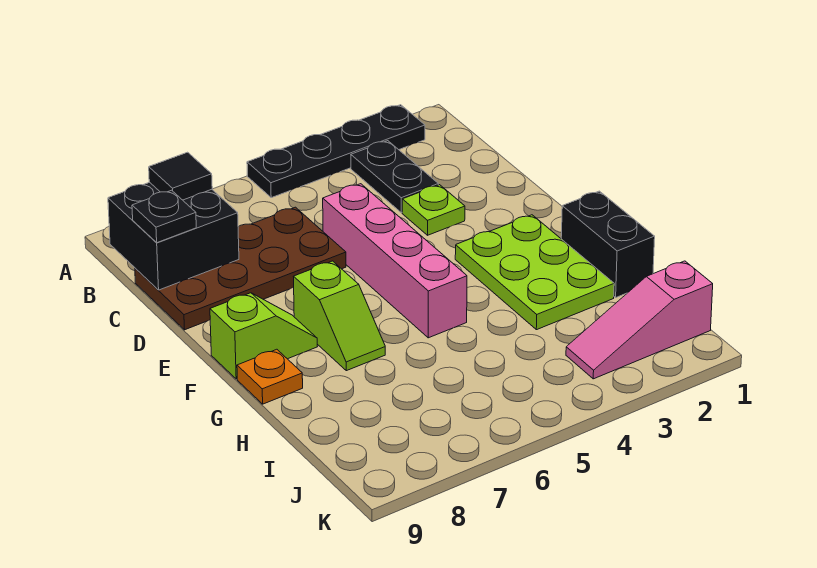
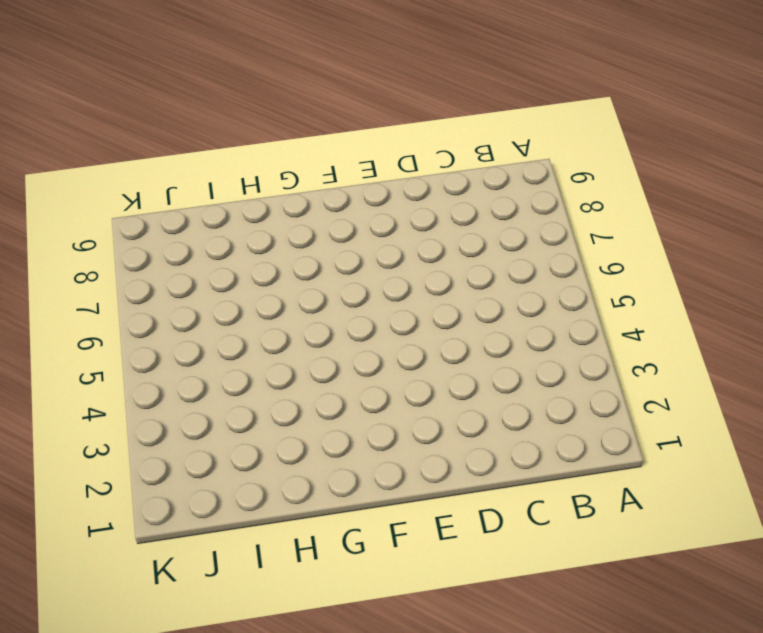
none -> black plate A2:A5 level 1
none -> black plate B3:C3 level 1
none -> brown plate C6:D9 level 1

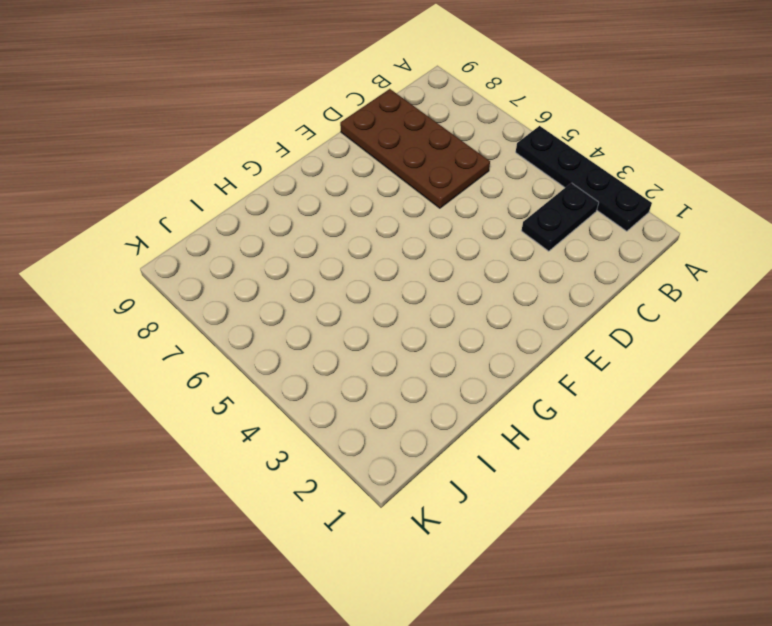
none -> lime plate D3 level 1
none -> pink brick D5:G5 level 1
none -> lime plate F2:H3 level 1

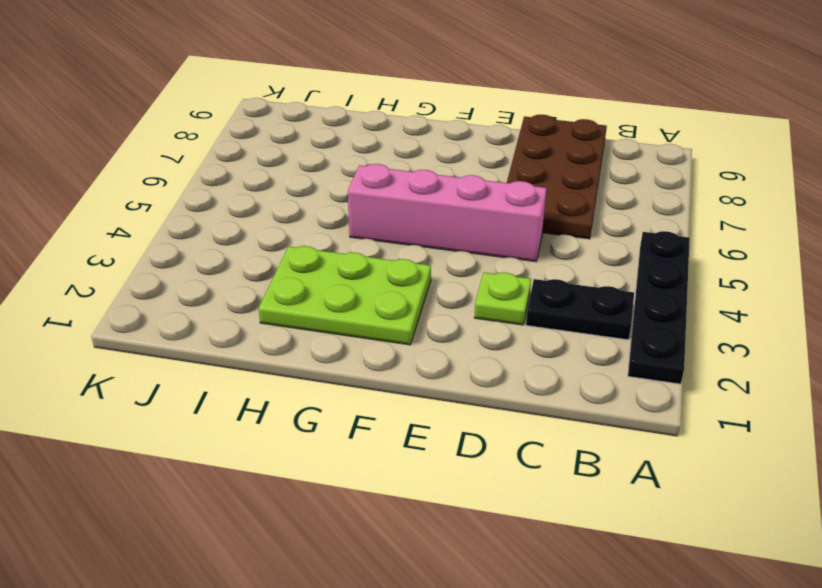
none -> lime slope F7:G7 level 1 top F
none -> lime slope F8:F9 level 1 top 9
none -> black brick G1:H1 level 1

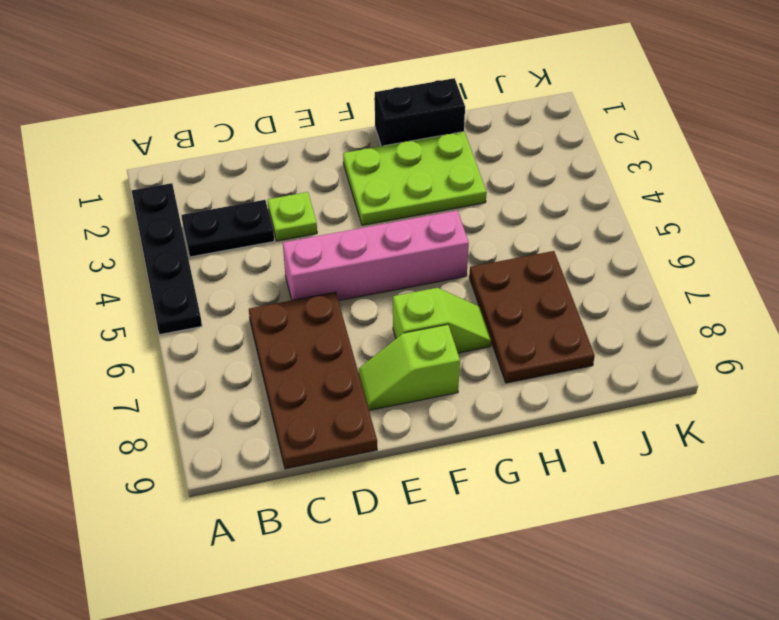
lime slope E8:F8 level 1 top F -> lime slope F8:F9 level 1 top 9
brown plate H6:I8 level 1 -> none
none -> orange plate G9 level 1
none -> pink slope J1:J3 level 1 top 1
none -> black brick B8:C9 level 2

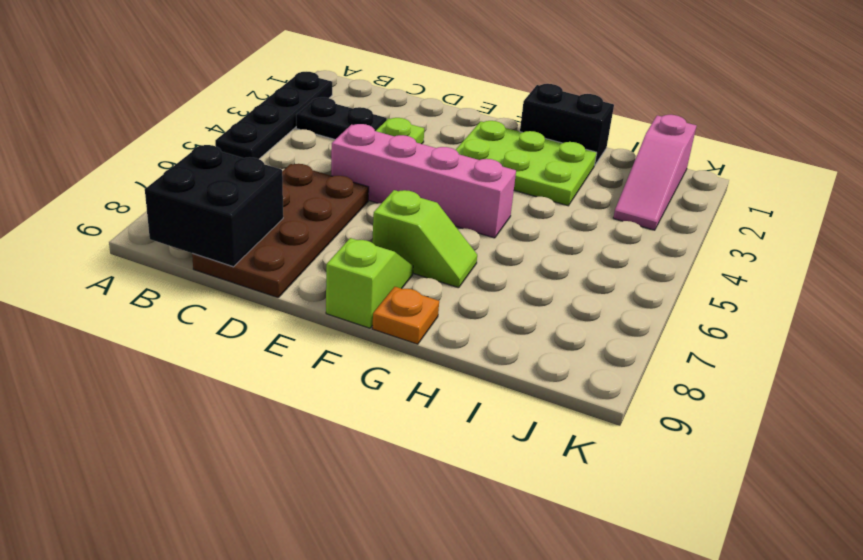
none -> black tile B8 level 3
none -> black plate C9 level 3

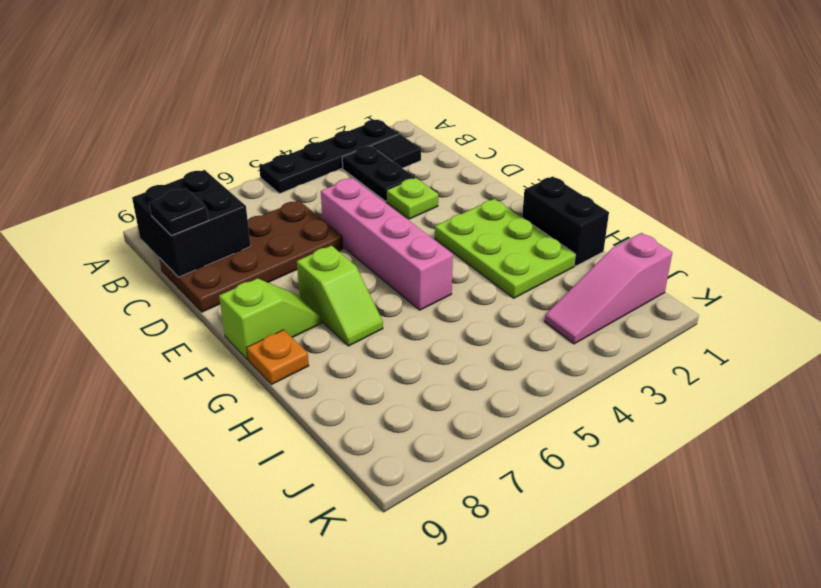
black tile B2 level 1 -> black tile B8 level 3

